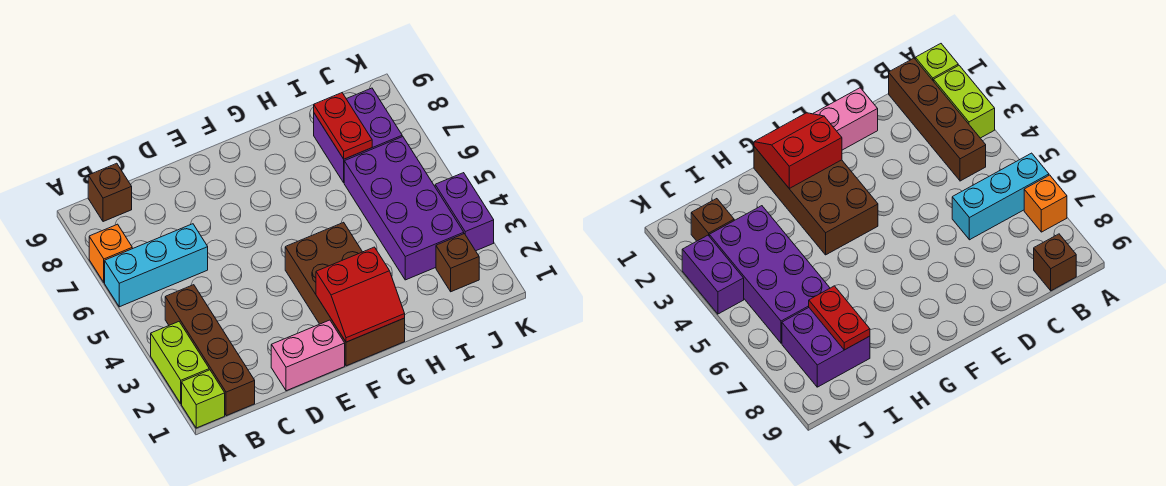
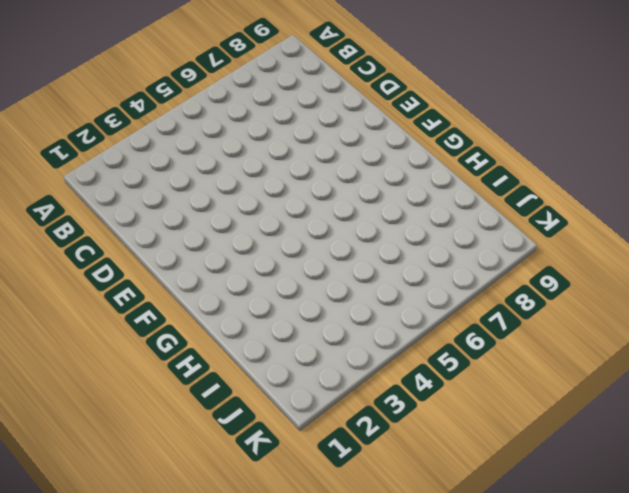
none -> lime brick A1 level 1
none -> lime brick A2:A3 level 1
none -> cyan brick A6:C6 level 1

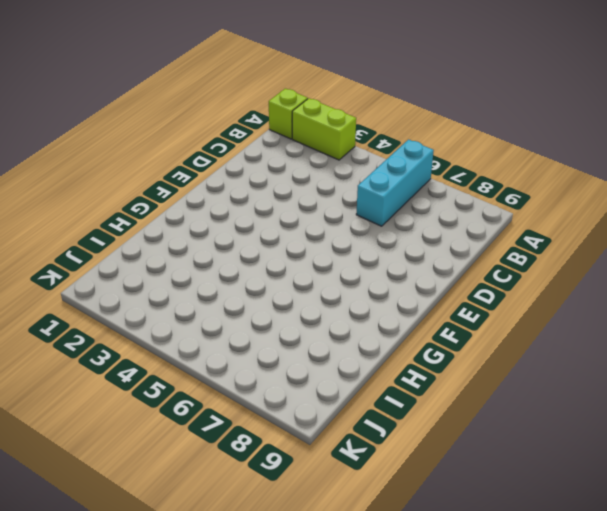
none -> orange brick A7 level 1
none -> brown brick B1:B4 level 1
none -> brown brick B9 level 1

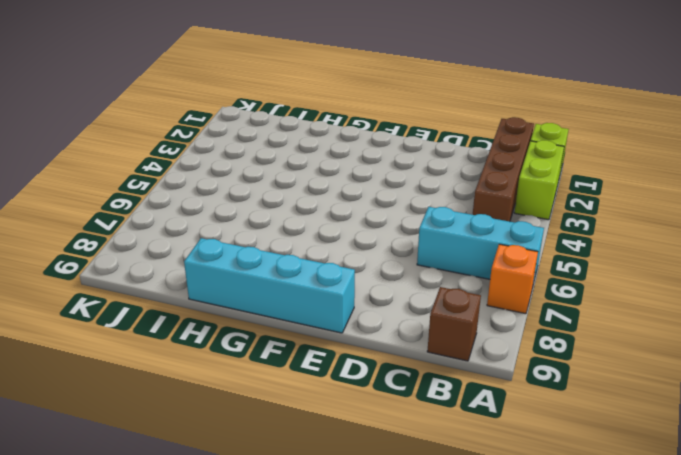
cyan brick E9:H9 level 1 -> none
none -> pink brick D1:E1 level 1
none -> brown brick F1:G4 level 1
none -> purple brick I3:J6 level 1

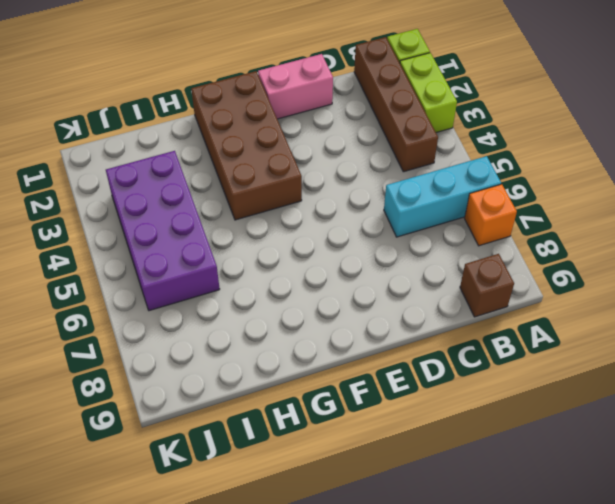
none -> purple brick I7:J8 level 1
none -> brown brick J2 level 1
none -> purple brick K3:K4 level 1

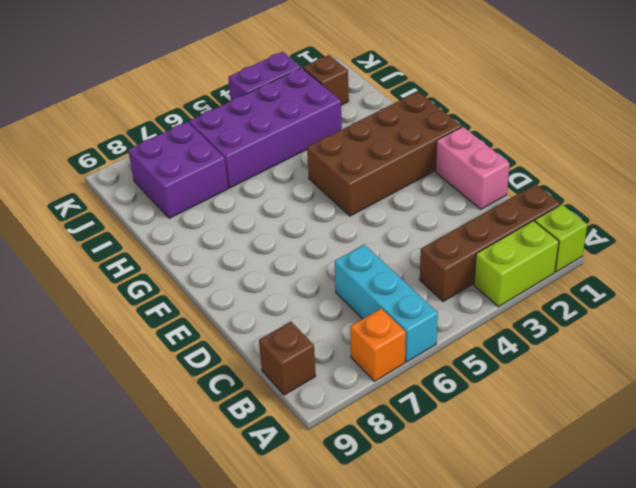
none -> red slope F1:G2 level 2 top 2
none -> red plate I7:I8 level 2

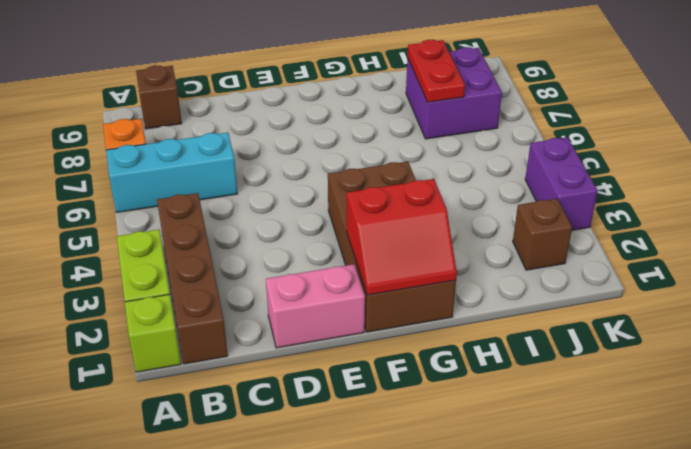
none -> purple brick I3:J6 level 1

